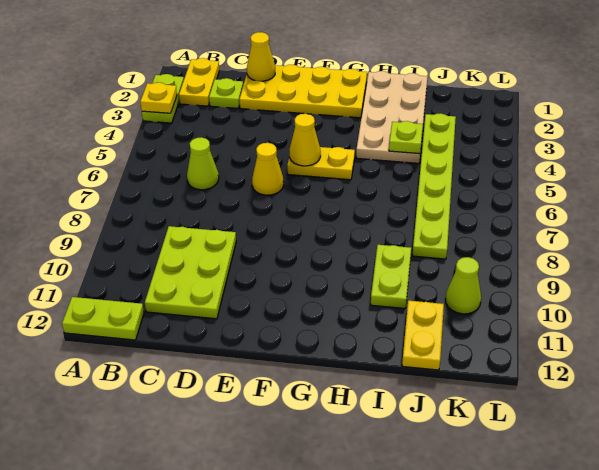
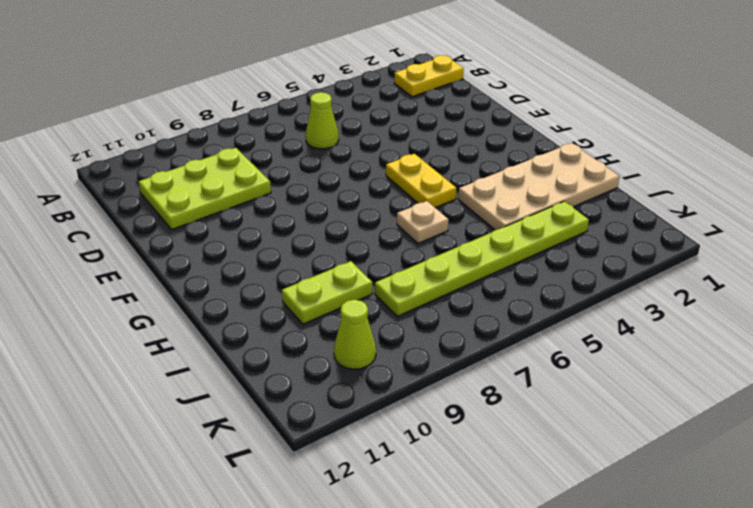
tan plate H6 level 1 -> none
none -> lime plate A2:A3 level 1
none -> lime plate A12:B12 level 1
none -> lime plate C2 level 1

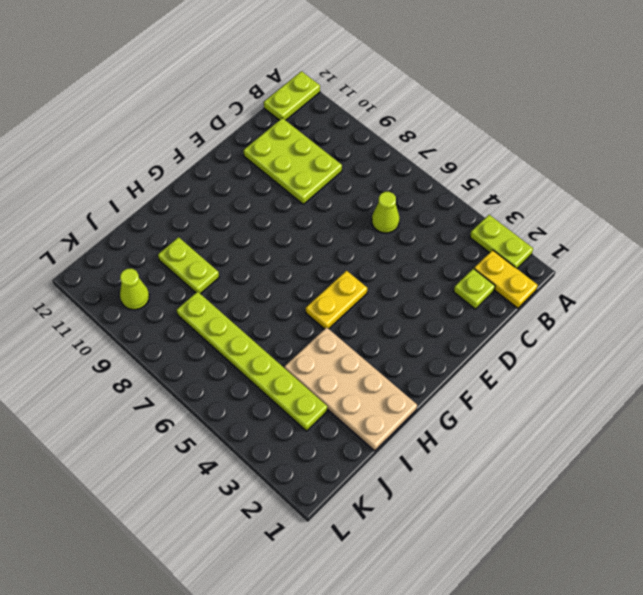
none -> yellow plate D1:G2 level 1
none -> yellow cone E6 level 1
none -> yellow plate J11:J12 level 1

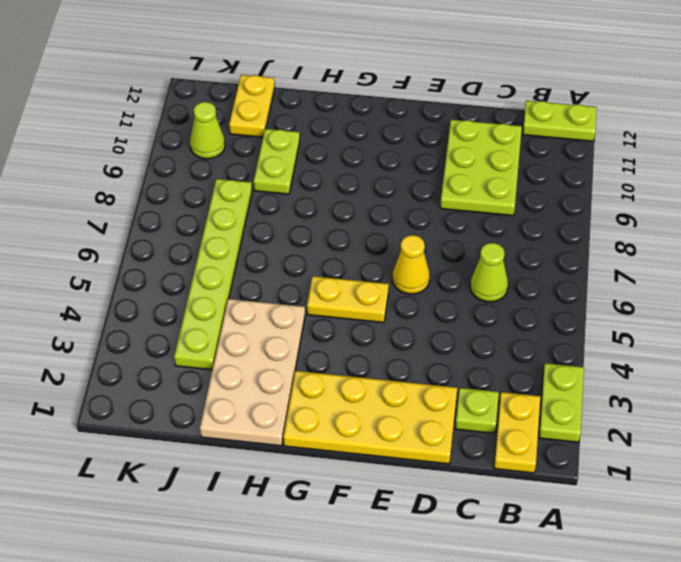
none -> yellow plate A3 level 2
none -> yellow cone D1 level 2
none -> yellow cone F5 level 2

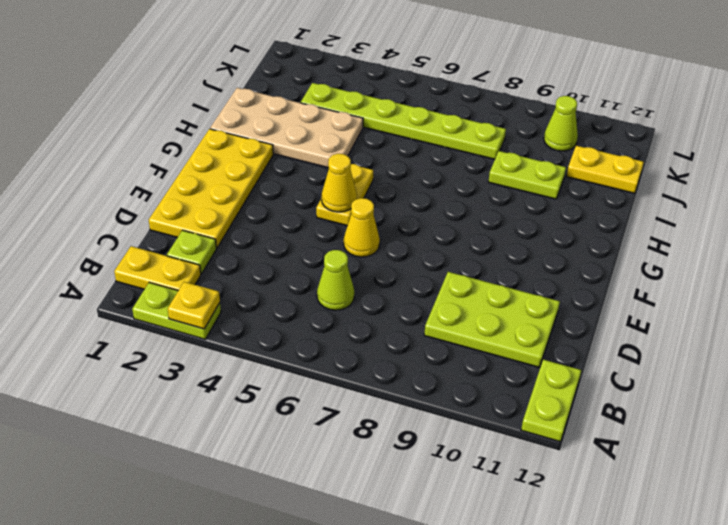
none -> yellow cone D1 level 2
none -> lime plate I4 level 2

